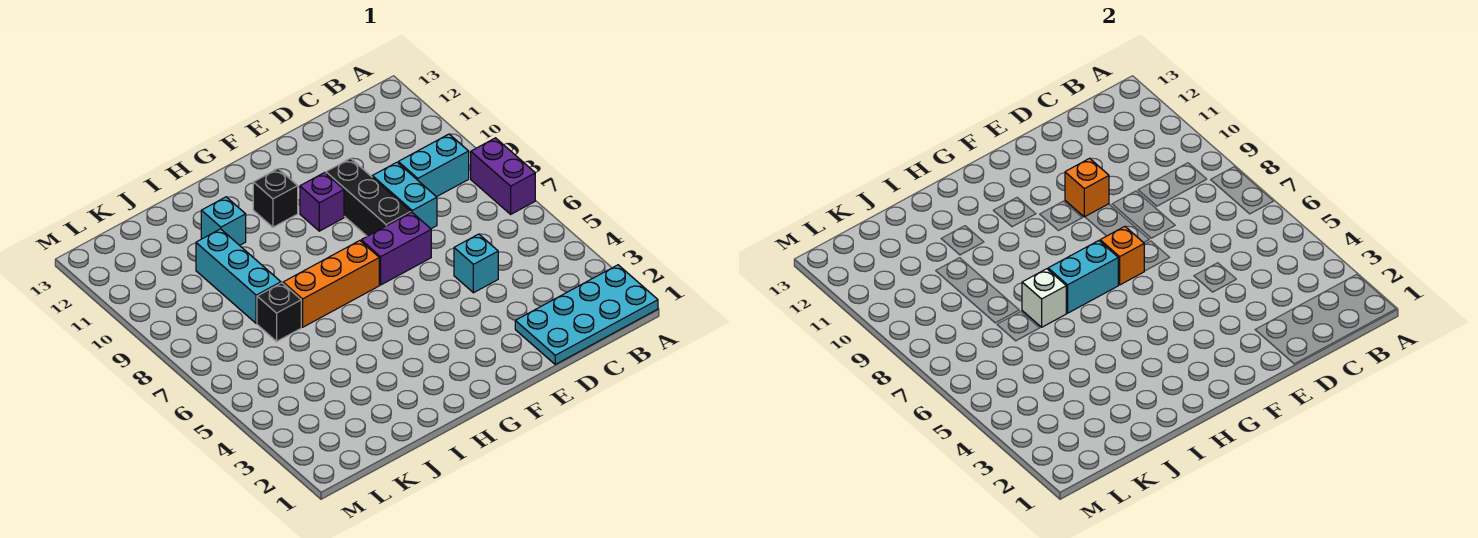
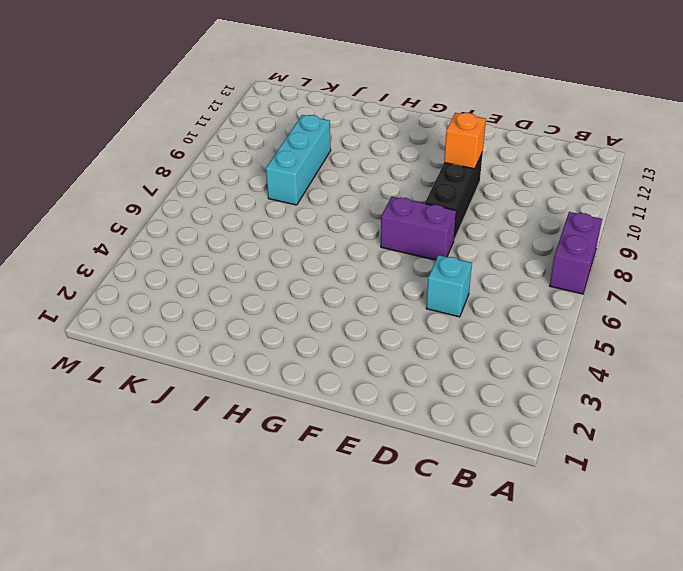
none -> cyan plate A1:D2 level 1
none -> cyan brick B9:C9 level 1
none -> cyan brick D8:D9 level 1

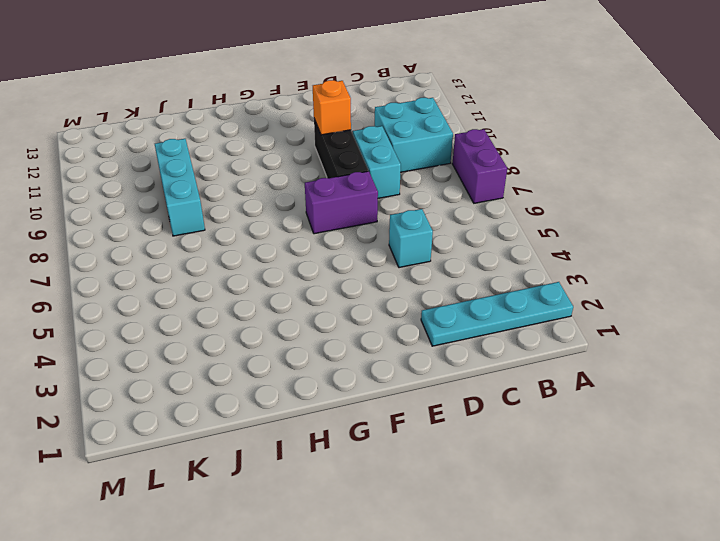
cyan plate A2:D2 level 1 -> cyan plate A1:D2 level 1
cyan brick B9:C10 level 1 -> cyan brick B9:C9 level 1
none -> purple brick F10 level 1
none -> orange brick G7:I7 level 1
none -> black brick G11 level 1

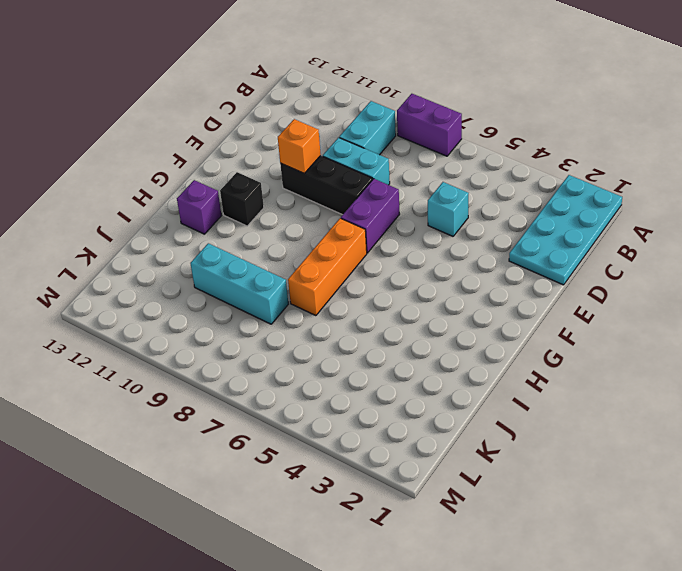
purple brick H12 level 1 -> purple brick F10 level 1
none -> cyan brick I11 level 1
none -> black brick J7 level 1
none -> orange brick F7 level 2

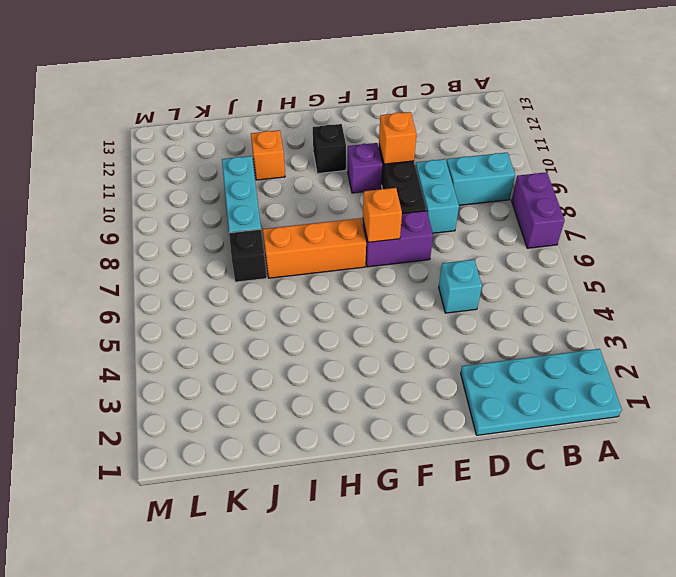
orange brick I11 level 1 -> cyan brick I11 level 1
none -> cyan brick G7:H7 level 2
none -> white brick I7 level 2

